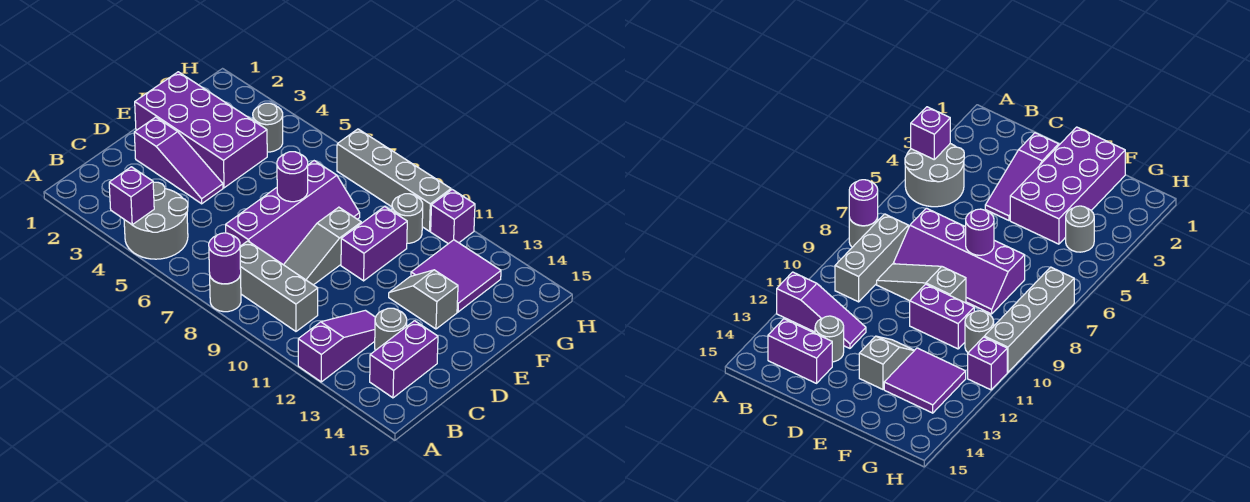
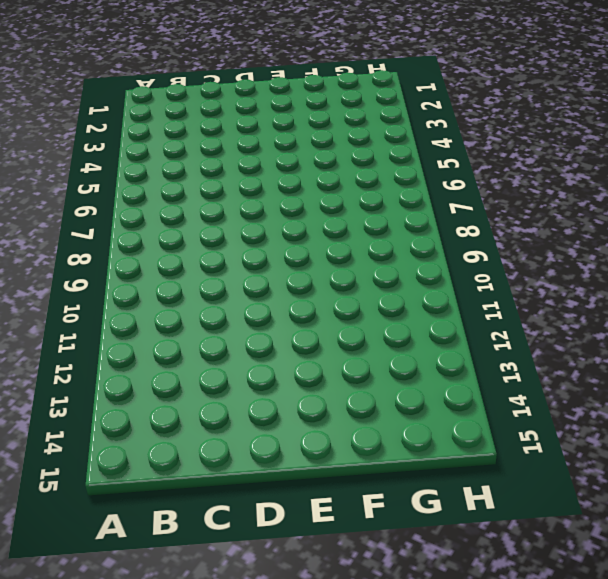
none -> grey round brick A4:B5 level 1
none -> grey round brick A8 level 1
none -> purple slope A12:C12 level 1 top A

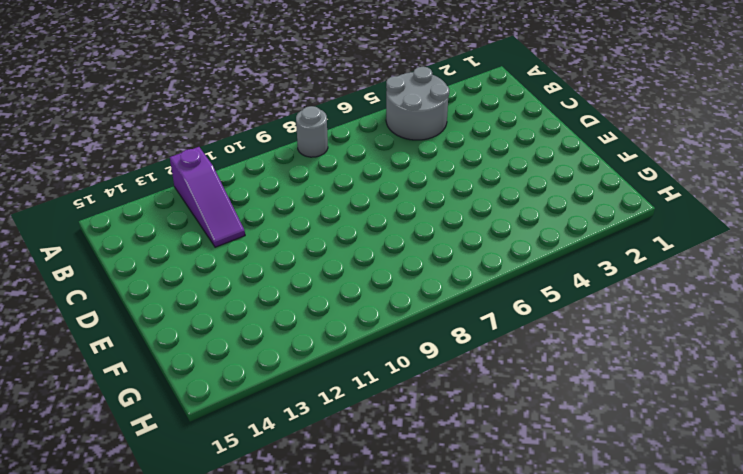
none -> grey brick B8:B10 level 1
none -> purple brick B14:C14 level 1
none -> purple slope C7:F8 level 1 top 7

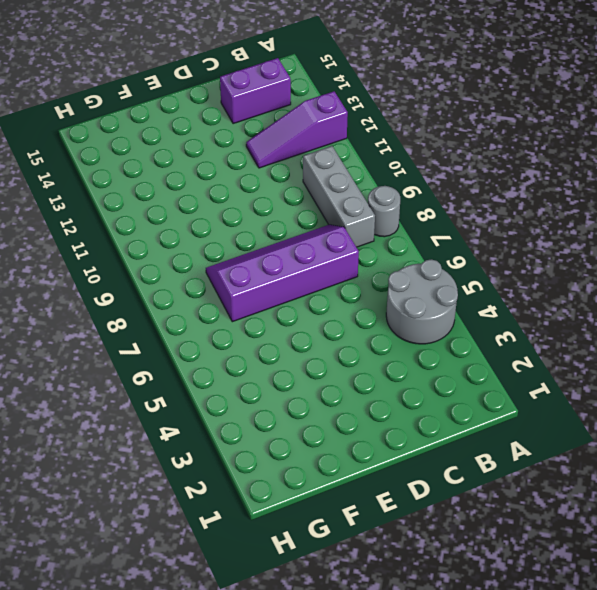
none -> grey slope C9:E9 level 1 top E
none -> grey round brick C13 level 1
none -> purple slope D2:D4 level 1 top 2

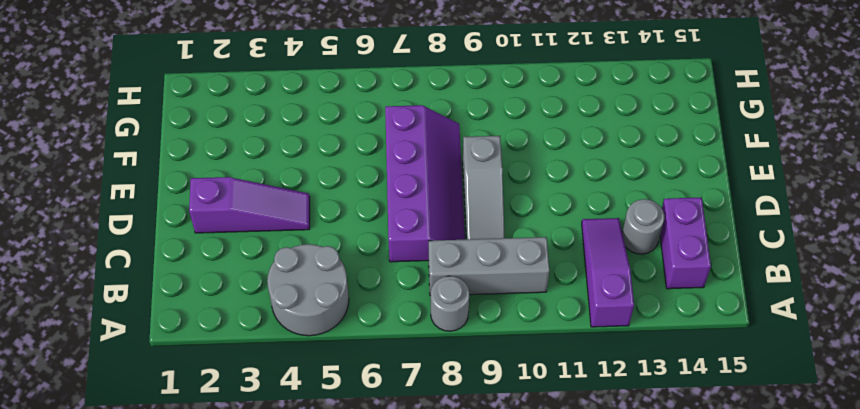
none -> purple brick E1:F4 level 1
none -> purple brick E10:F10 level 1
none -> grey slope E12:E13 level 1 top 13

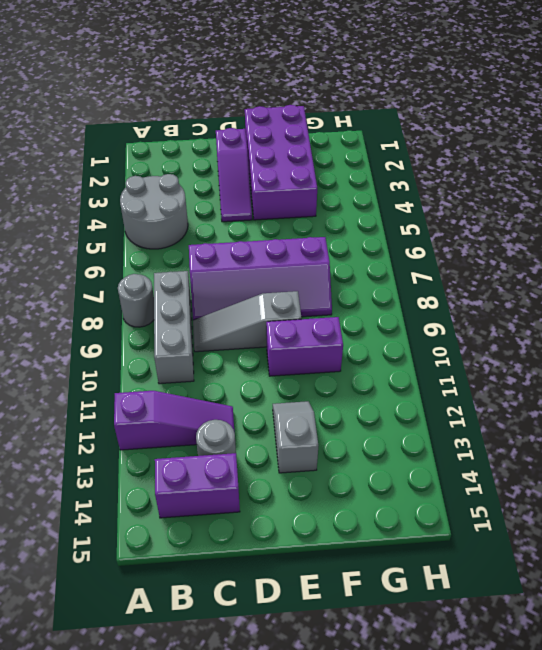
none -> purple tile F12:G13 level 1
none -> grey round brick G4 level 1
none -> grey round brick G10 level 1

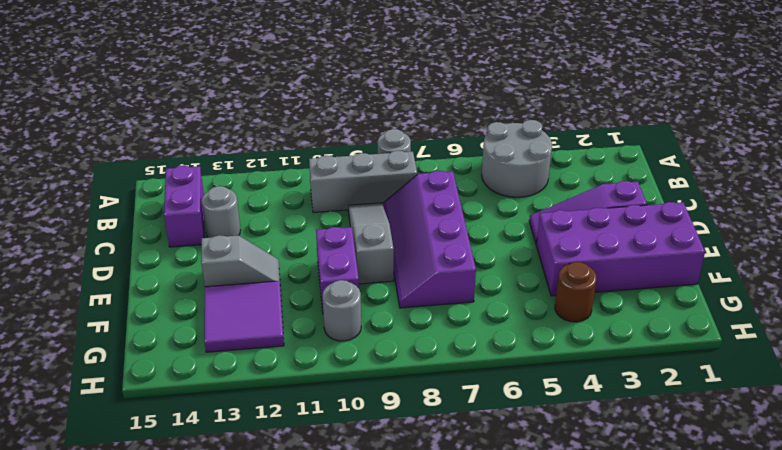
brown round brick G4 level 1 -> grey round brick G4 level 1
none -> purple slope A12:C12 level 1 top A
none -> grey brick H7:H10 level 1
none -> purple brick H11 level 1

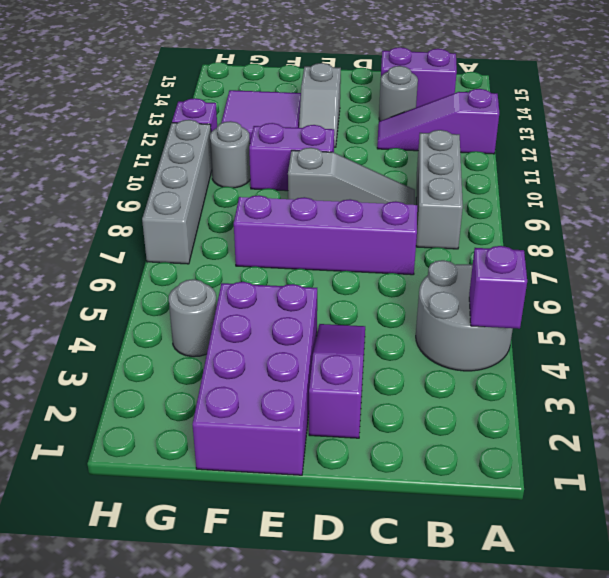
none -> grey round brick A8 level 1
none -> purple round brick A8 level 2
none -> purple round brick E7 level 2

